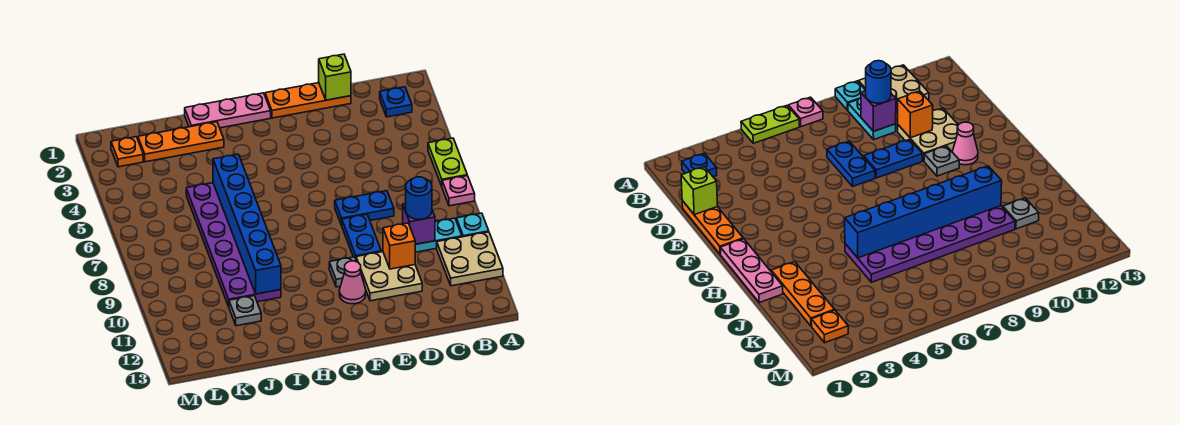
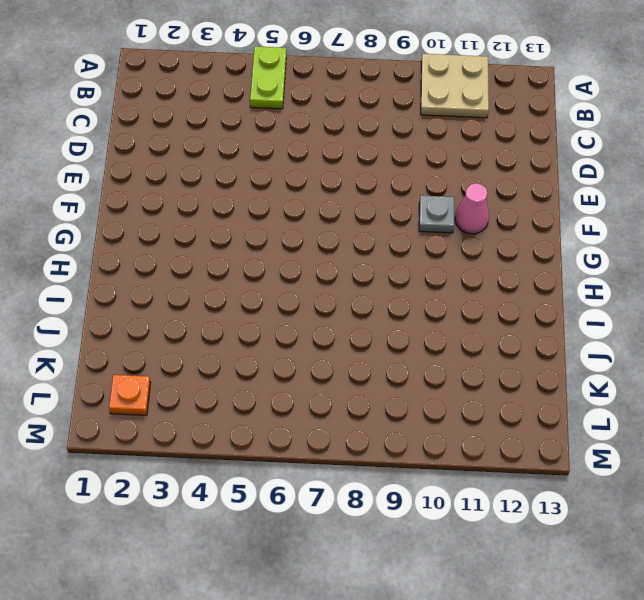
lime plate A5:B5 level 1 -> lime plate A5:A6 level 1
none -> pink plate A7 level 1
none -> cyan plate A9 level 1
none -> blue plate B2 level 1

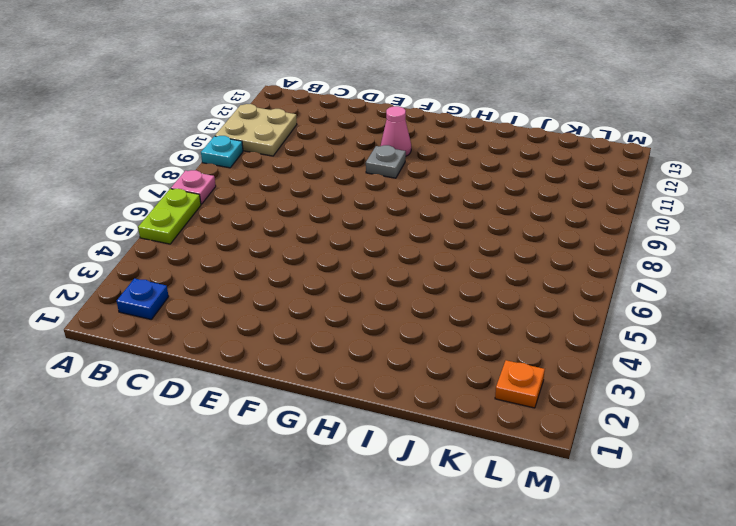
none -> cyan plate B9:C9 level 1
none -> orange plate D1:F1 level 1
none -> blue plate D7:E7 level 1

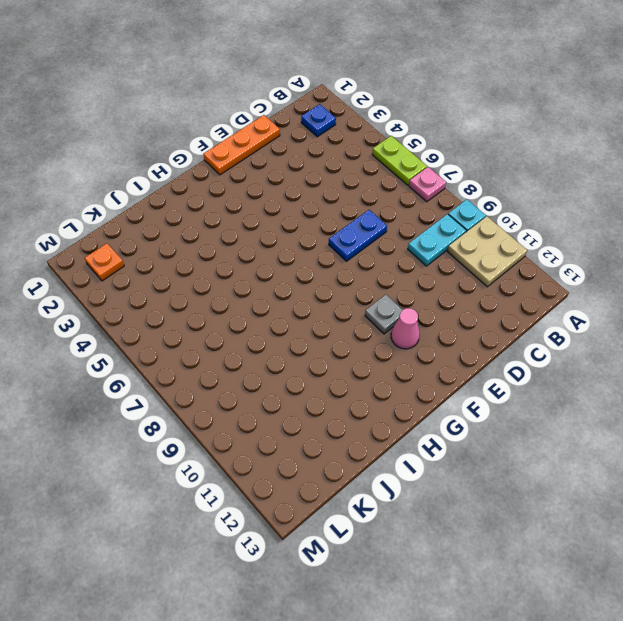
none -> tan plate D10:E11 level 1
none -> blue plate E8:E9 level 1
none -> pink plate G1:I1 level 1

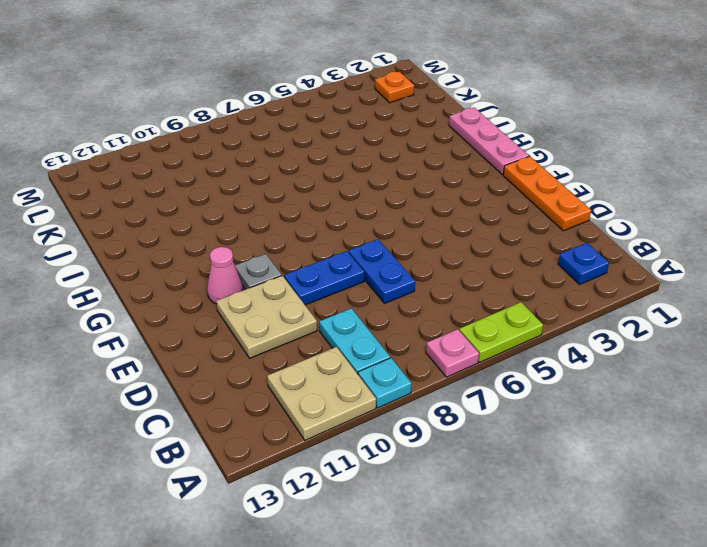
none -> orange plate I2:K2 level 1
none -> purple plate I5:J10 level 1
none -> grey plate J11 level 1

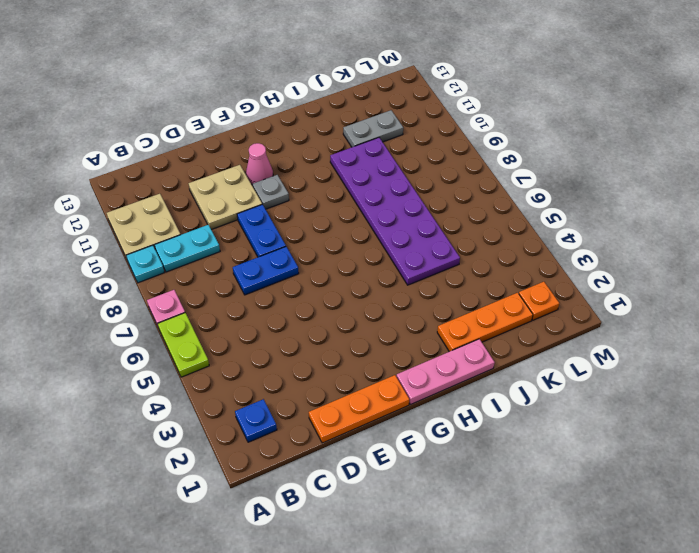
grey plate J11:K11 level 1 -> grey plate J11 level 1
none -> purple brick C9 level 2
none -> lime brick D1 level 2
none -> orange brick D10 level 2

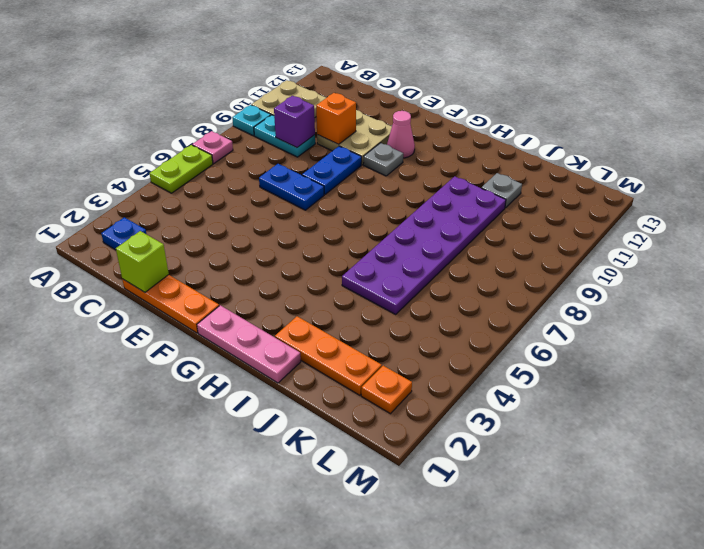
none -> blue brick I5:I10 level 2
none -> blue round brick C9 level 3

